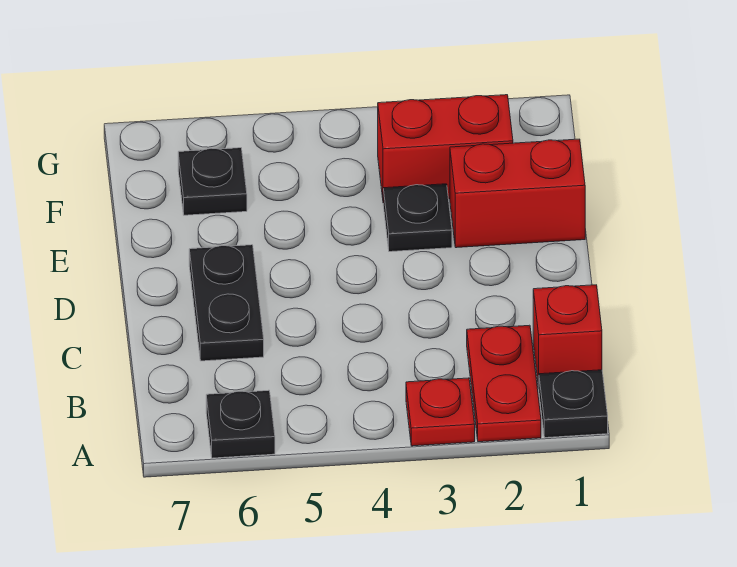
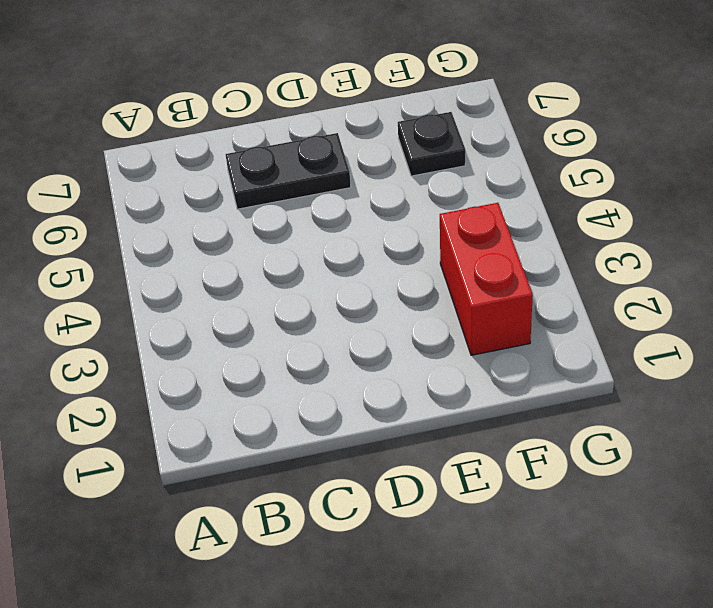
none -> black plate A1 level 1
none -> red plate A2:B2 level 1

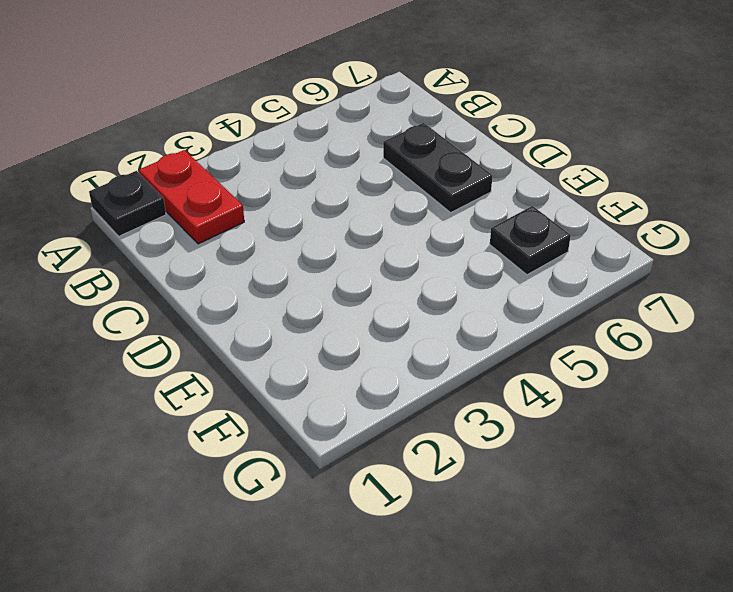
none -> red plate A3 level 1
none -> black plate A6 level 1

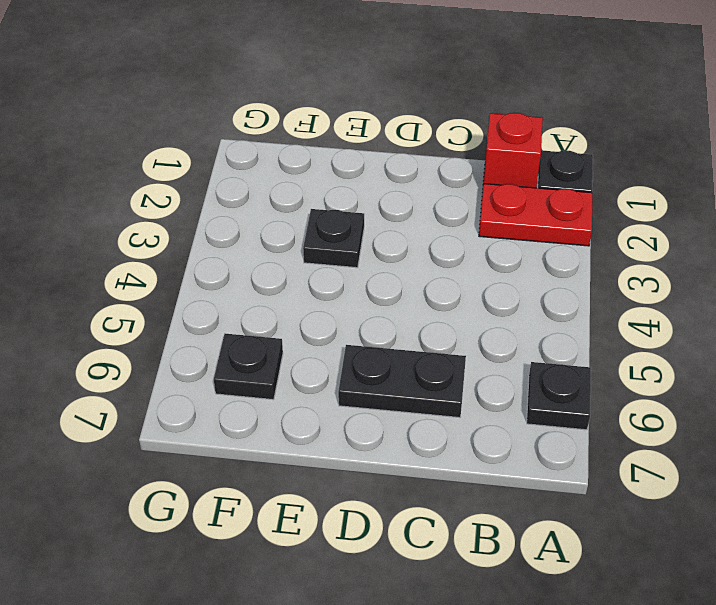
none -> red plate A3 level 1
none -> red brick E1:E2 level 1

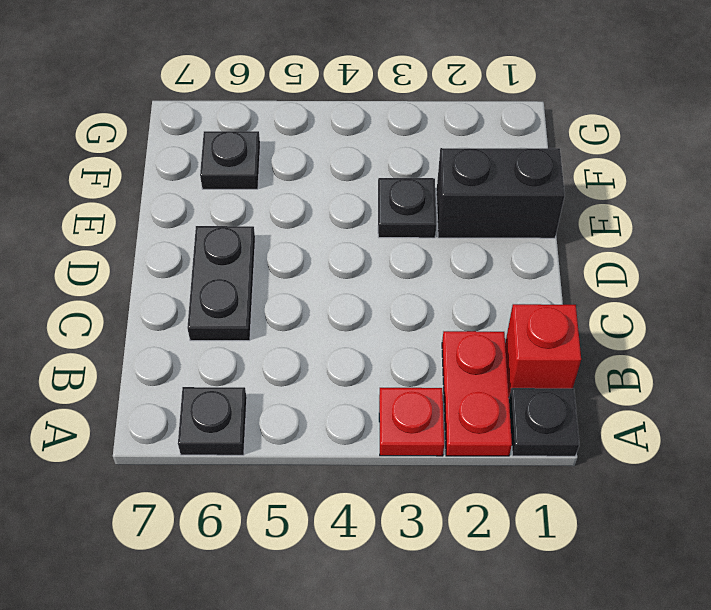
black brick E1:E2 level 1 -> red brick E1:E2 level 1
none -> red brick F2:F3 level 1

